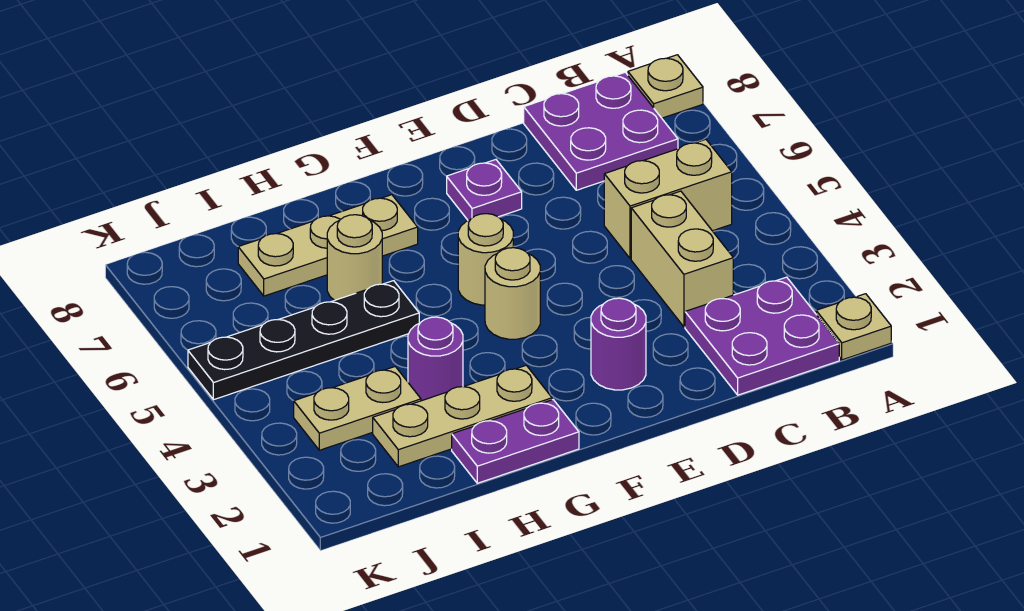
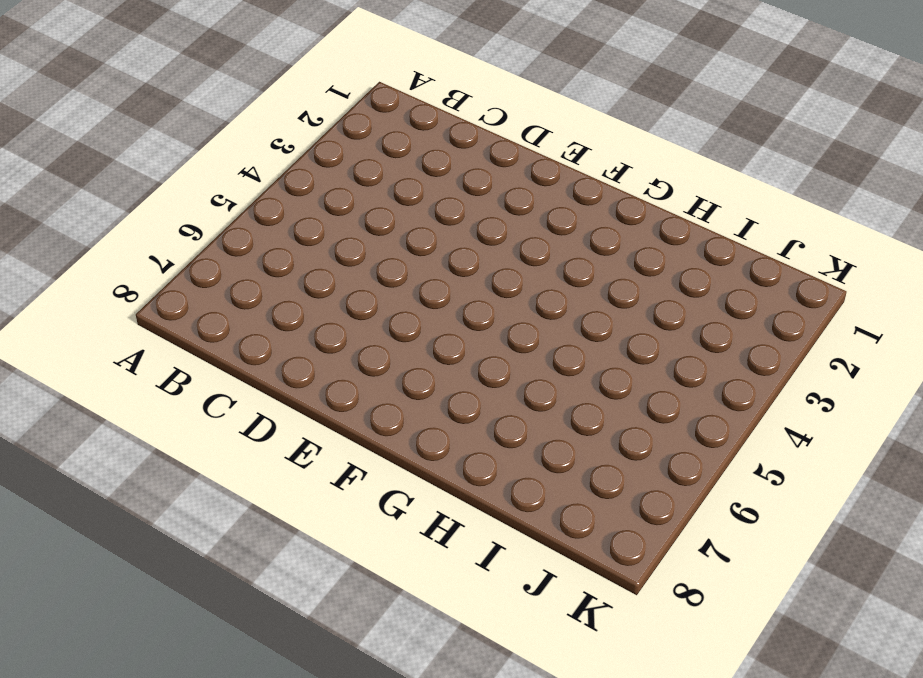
none -> tan plate A1 level 1
none -> tan plate A8 level 1
none -> purple plate B1:C2 level 1

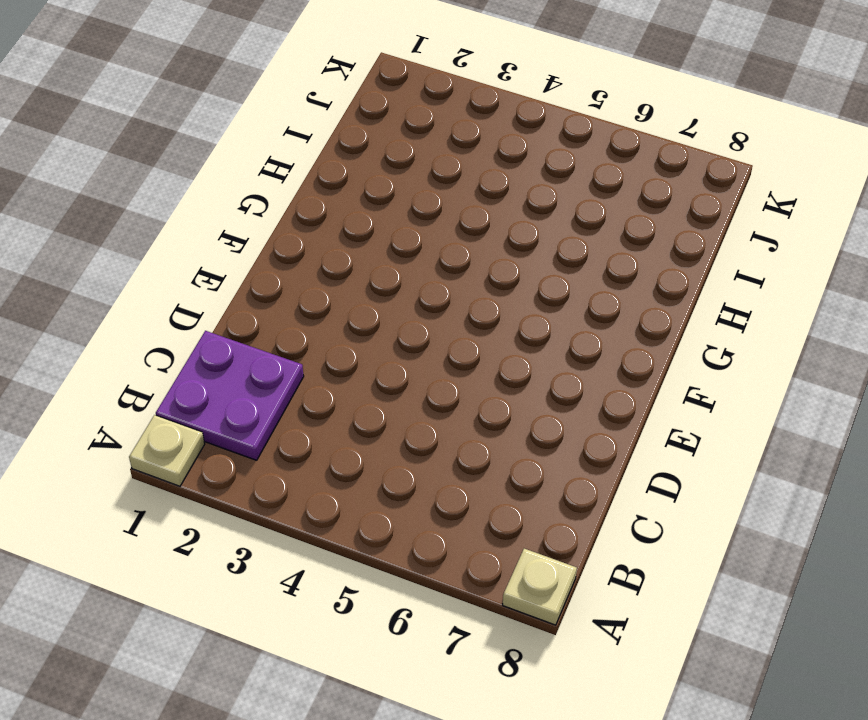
none -> tan brick B5:C5 level 1
none -> purple plate B7:C8 level 1
none -> tan brick C3:C4 level 1

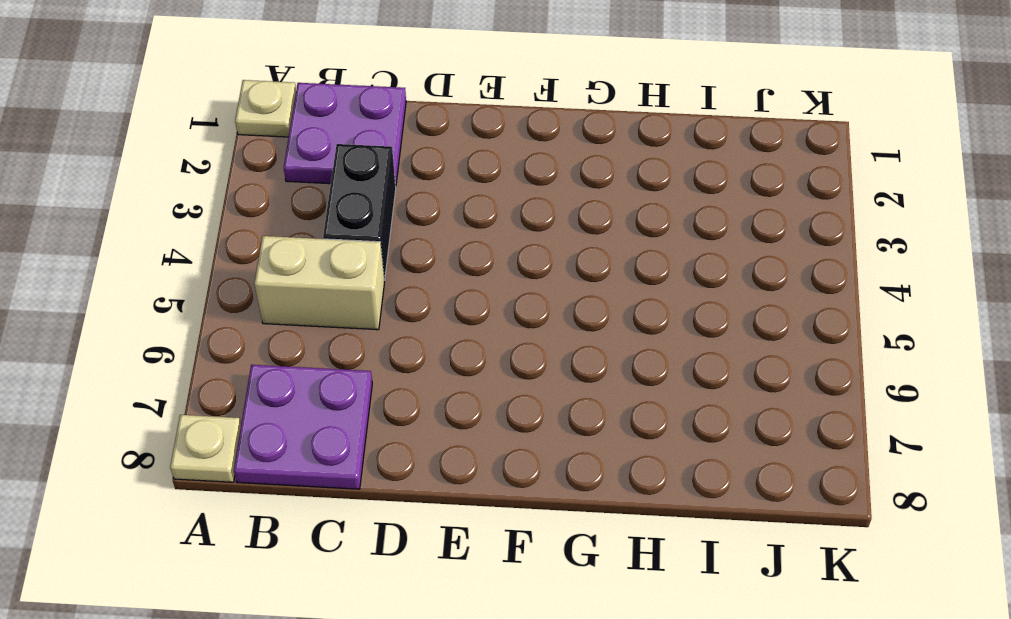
black brick C3:C4 level 1 -> tan brick C3:C4 level 1
none -> purple round brick E2 level 1
none -> purple plate E7 level 1
none -> tan round brick F4 level 1

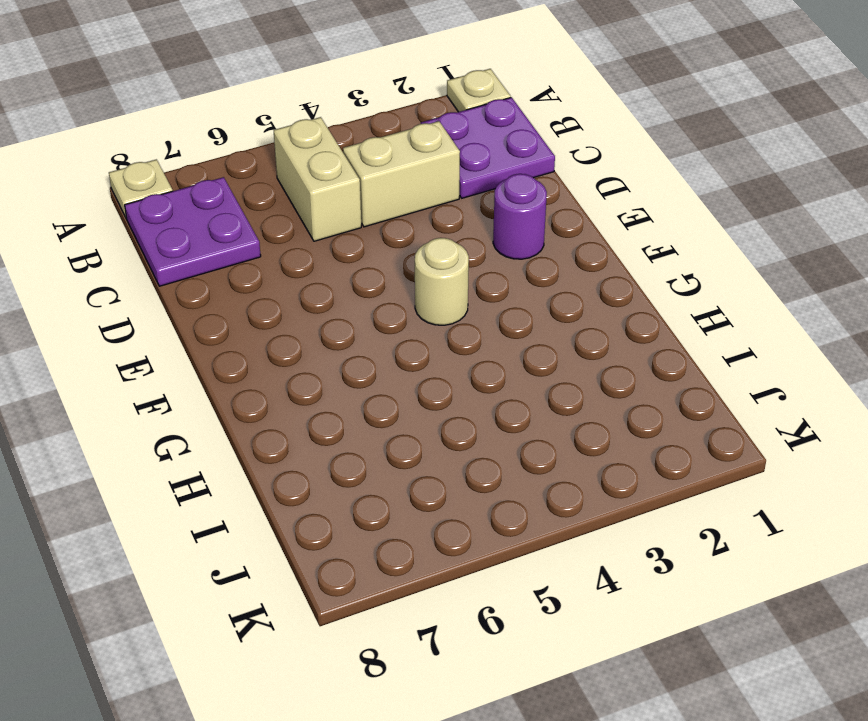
none -> purple plate E7 level 1
none -> tan round brick F5 level 1
none -> purple plate G1:H1 level 1

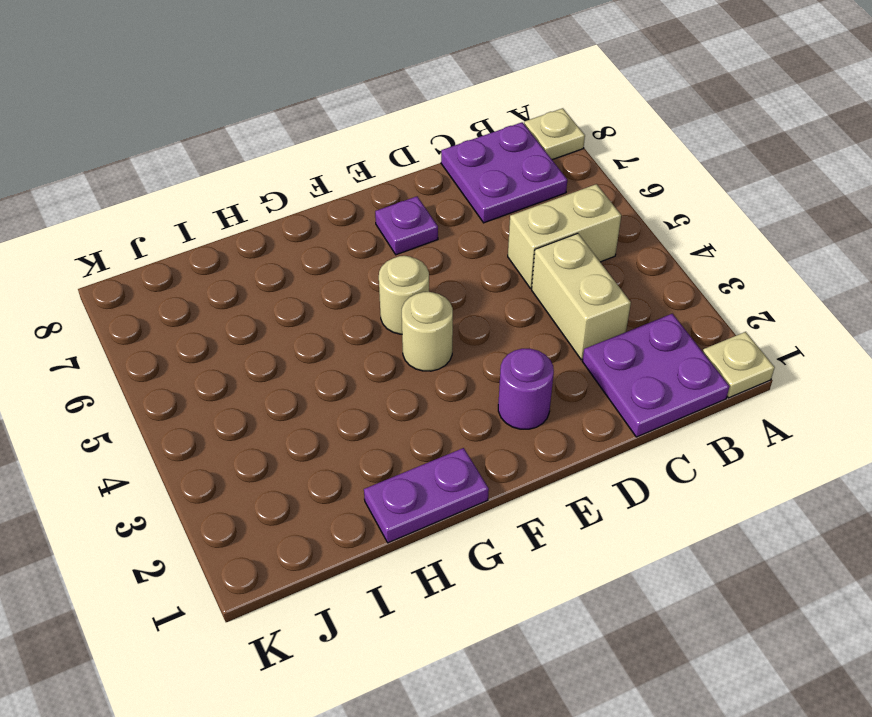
none -> tan plate G2:I2 level 1
none -> tan plate G7:I7 level 1
none -> purple round brick H3 level 1

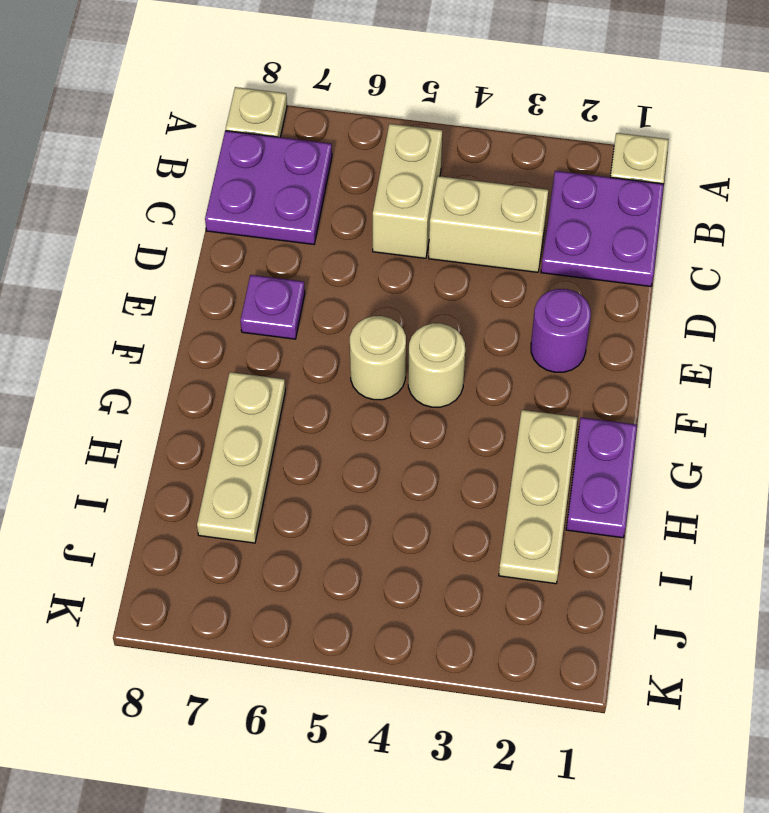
none -> purple round brick H3 level 1
none -> black plate H5:K5 level 1
none -> tan round brick H6 level 1

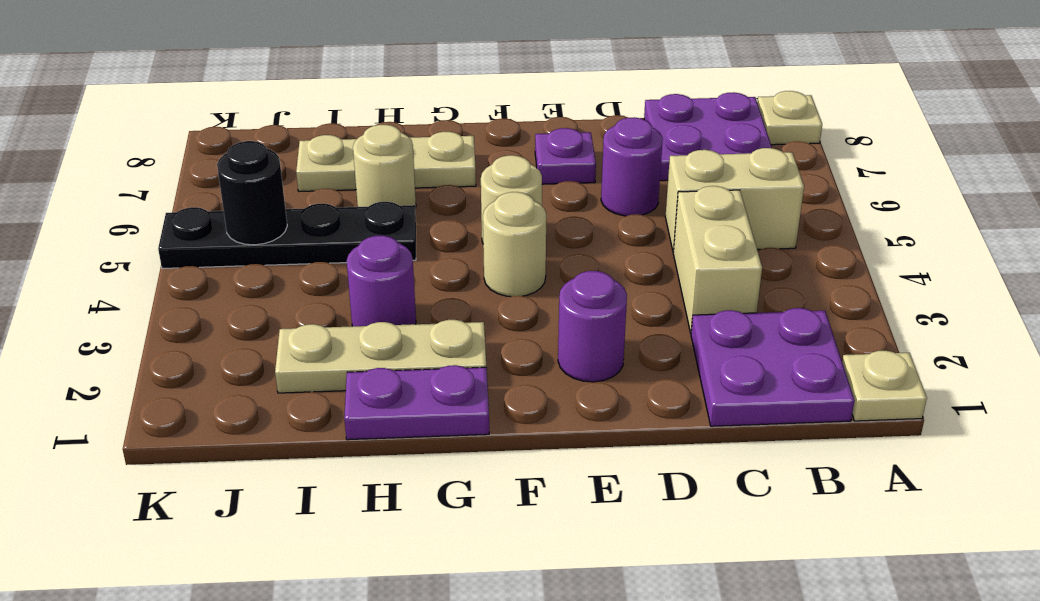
purple round brick D6 level 1 -> none
black round brick J5 level 2 -> none
none -> tan plate I3:J3 level 1

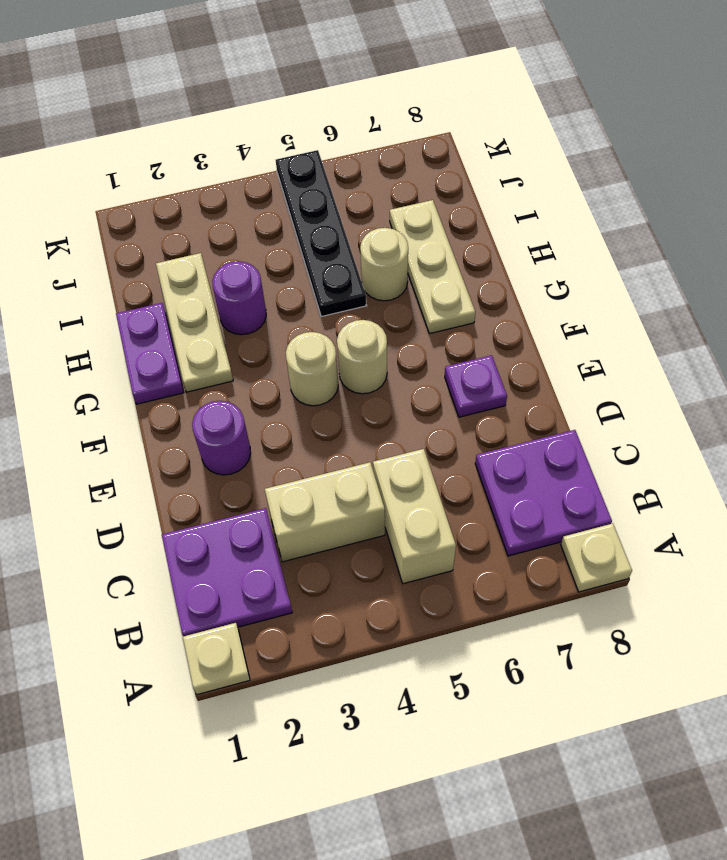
none -> tan plate I3:J3 level 1

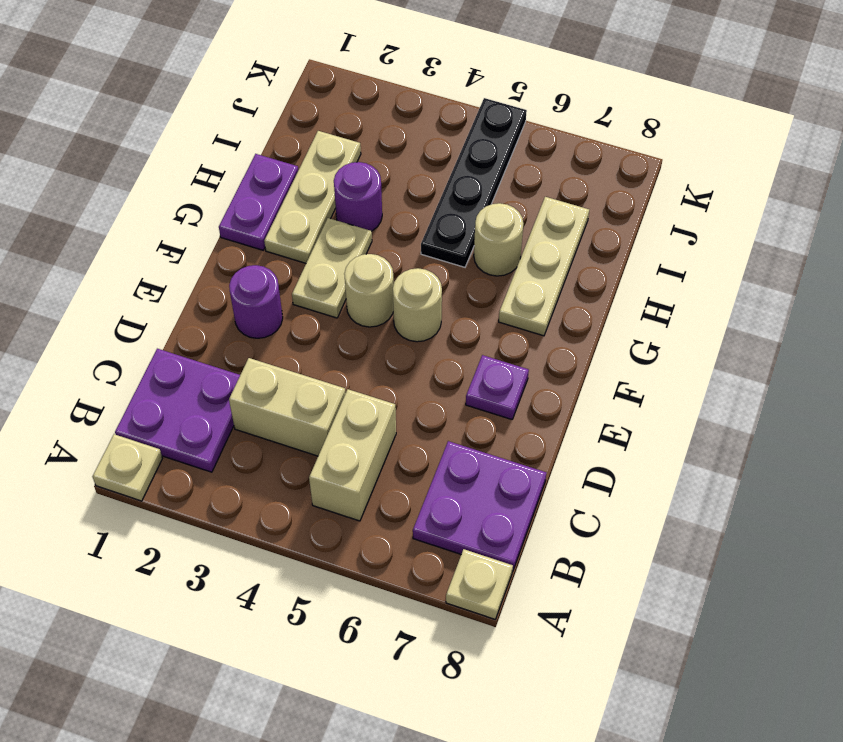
tan plate F3:G3 level 1 -> tan plate I3:J3 level 1

